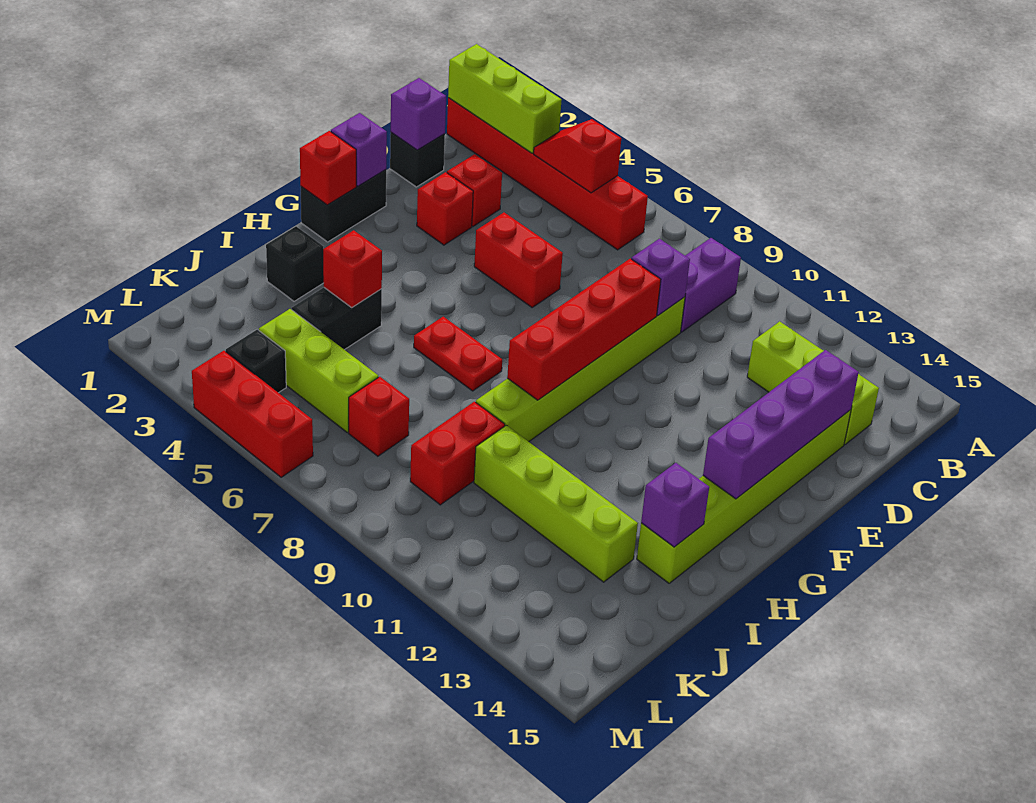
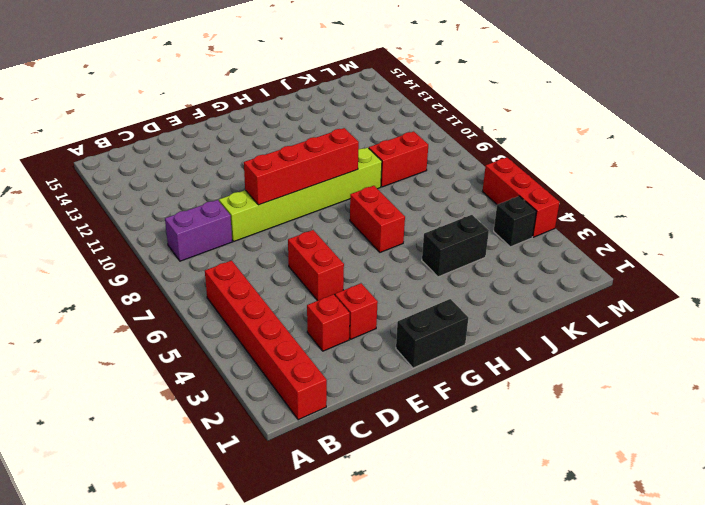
red brick H6:H7 level 1 -> red plate H6:H7 level 1
none -> lime brick C12:C14 level 1
none -> black brick D1 level 1
none -> lime brick D14:I14 level 1

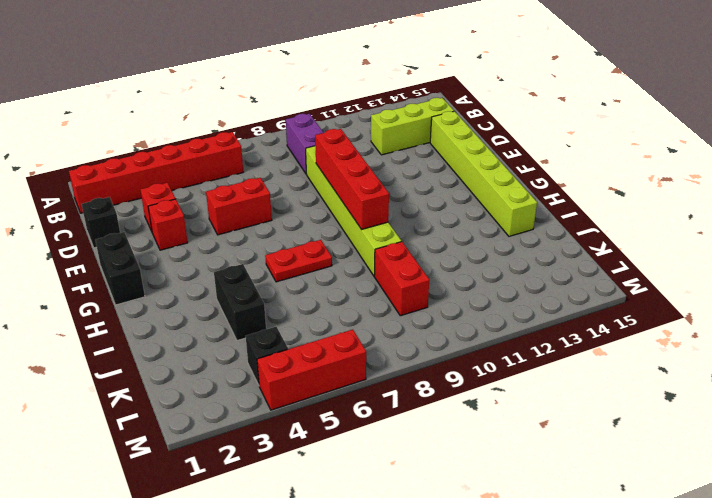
none -> black brick I2 level 1
none -> lime brick J10:J13 level 1
none -> lime brick K4:K6 level 1

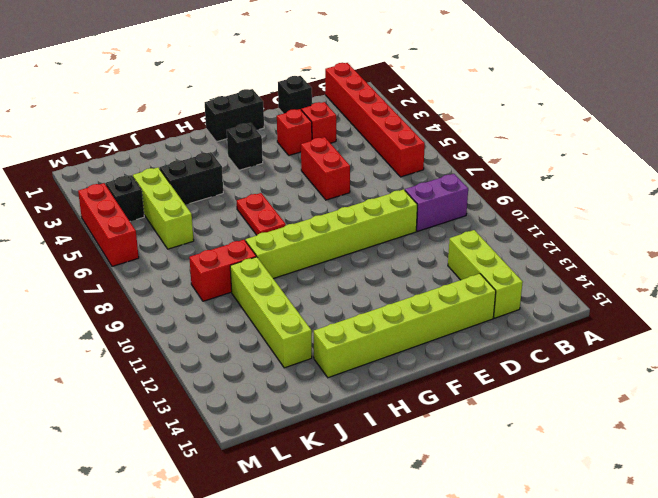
black brick G3 level 1 -> black brick I2 level 1
none -> red brick K7 level 1
none -> lime brick B1:B3 level 2
none -> red slope B4:B5 level 2 top 5

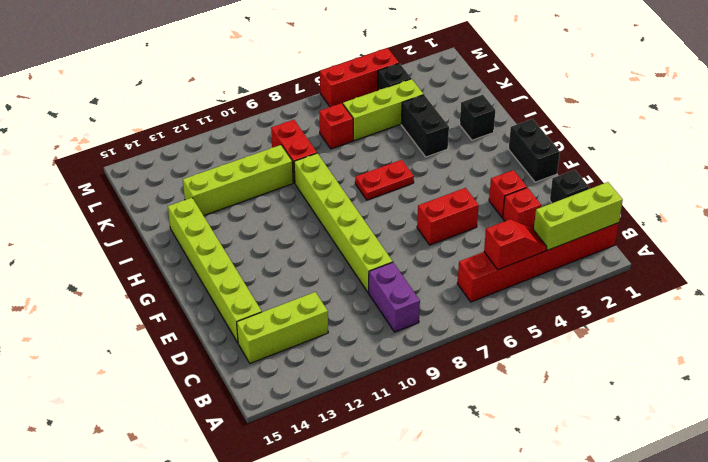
none -> purple brick D1 level 2
none -> purple brick D9 level 2
none -> purple brick D14:G14 level 2

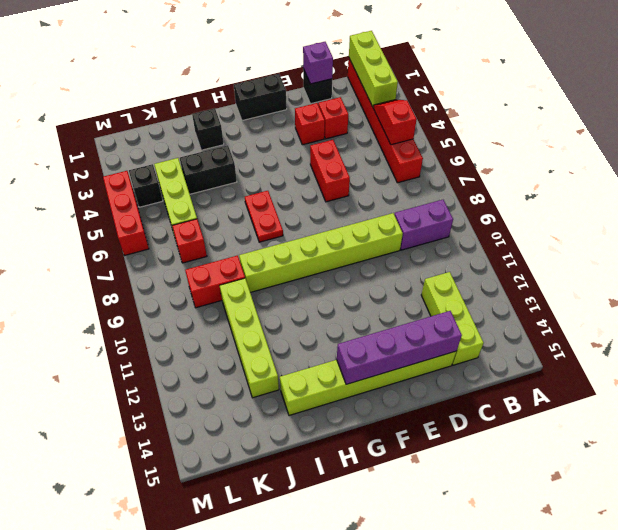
none -> purple brick D9 level 2
none -> red brick E9:H9 level 2
none -> purple brick F1 level 2

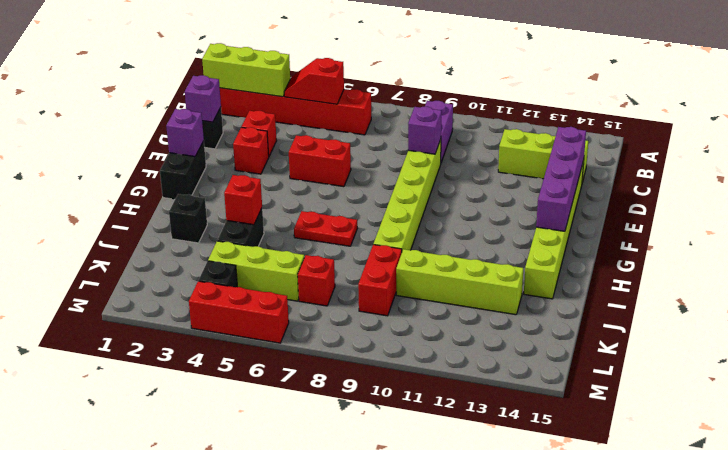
none -> red brick E9:H9 level 2
none -> red brick G1 level 2
none -> purple brick I14 level 2

